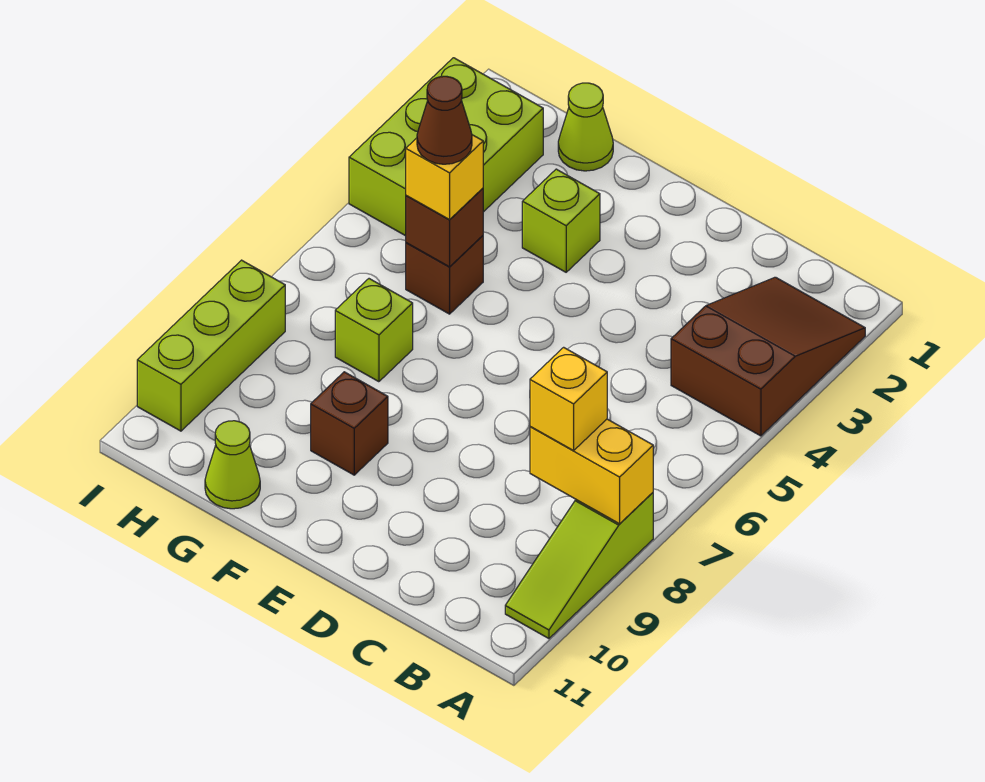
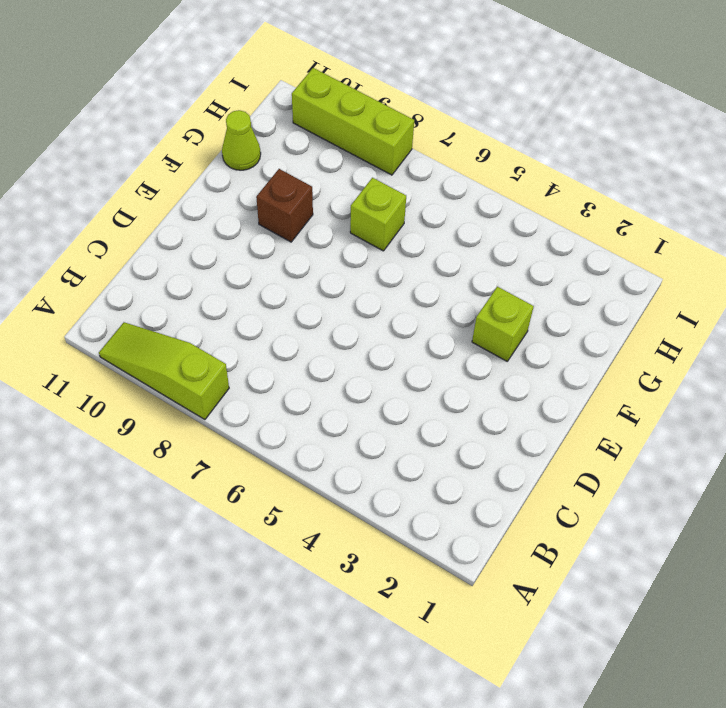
none -> brown slope A2:B4 level 1 top 4
none -> lime cone G1 level 1
none -> brown brick G5 level 1

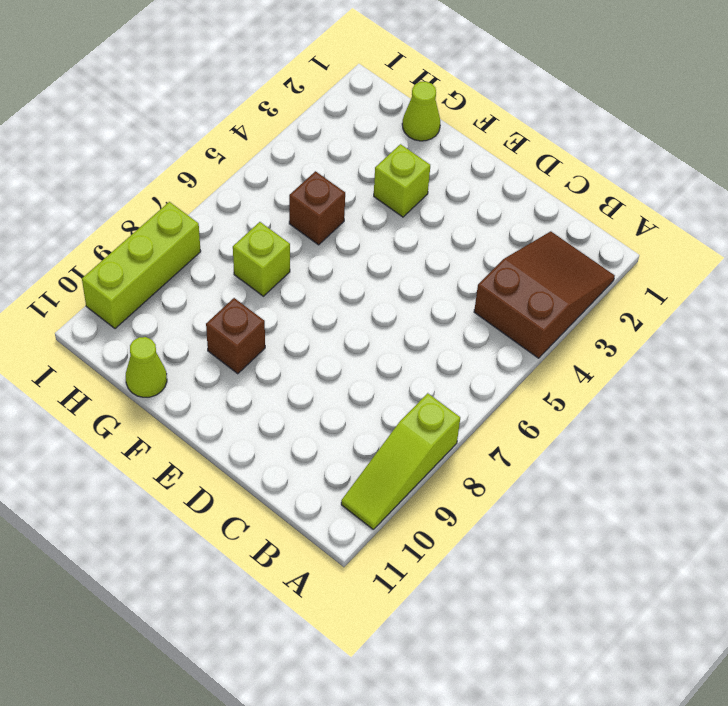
none -> lime brick H2:I4 level 1
none -> yellow brick A8:B8 level 2
none -> brown brick G5 level 2

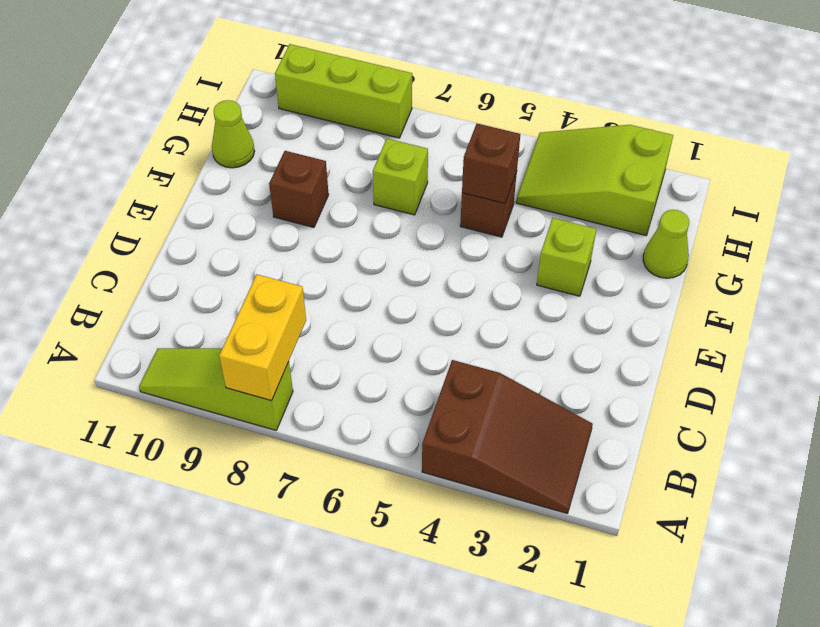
lime slope H2:I4 level 1 top 2 -> lime brick H2:I4 level 1
none -> yellow brick B8 level 3
none -> yellow brick G5 level 3
none -> brown cone G5 level 4

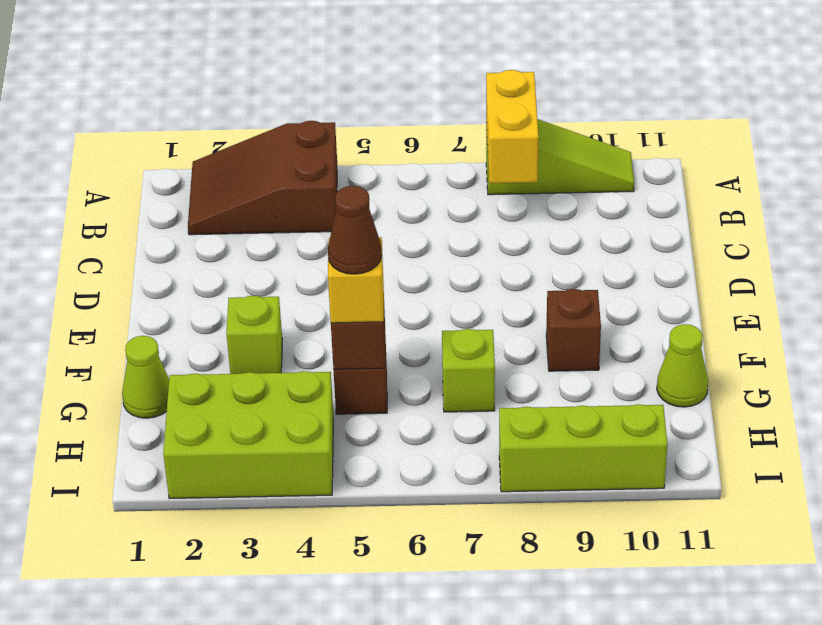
none -> yellow brick B8 level 3

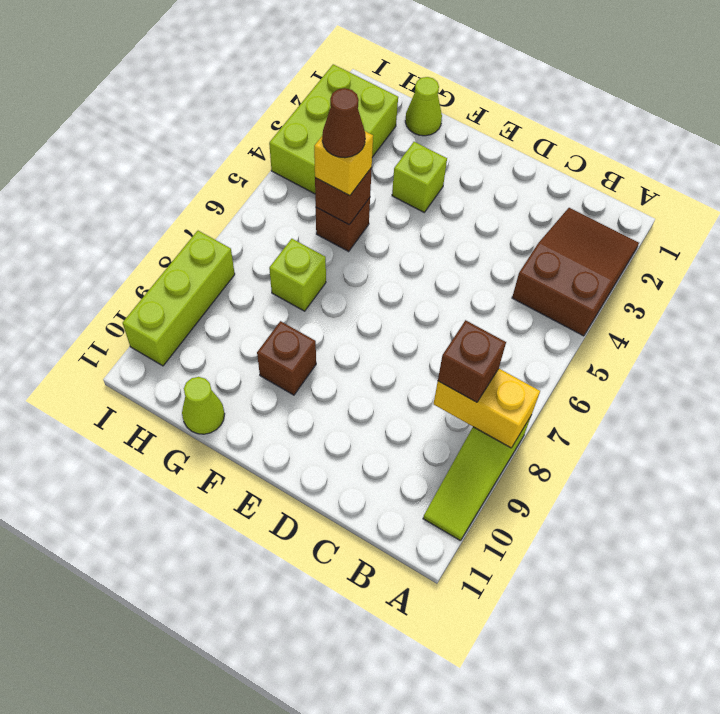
brown brick B8 level 3 -> yellow brick B8 level 3

